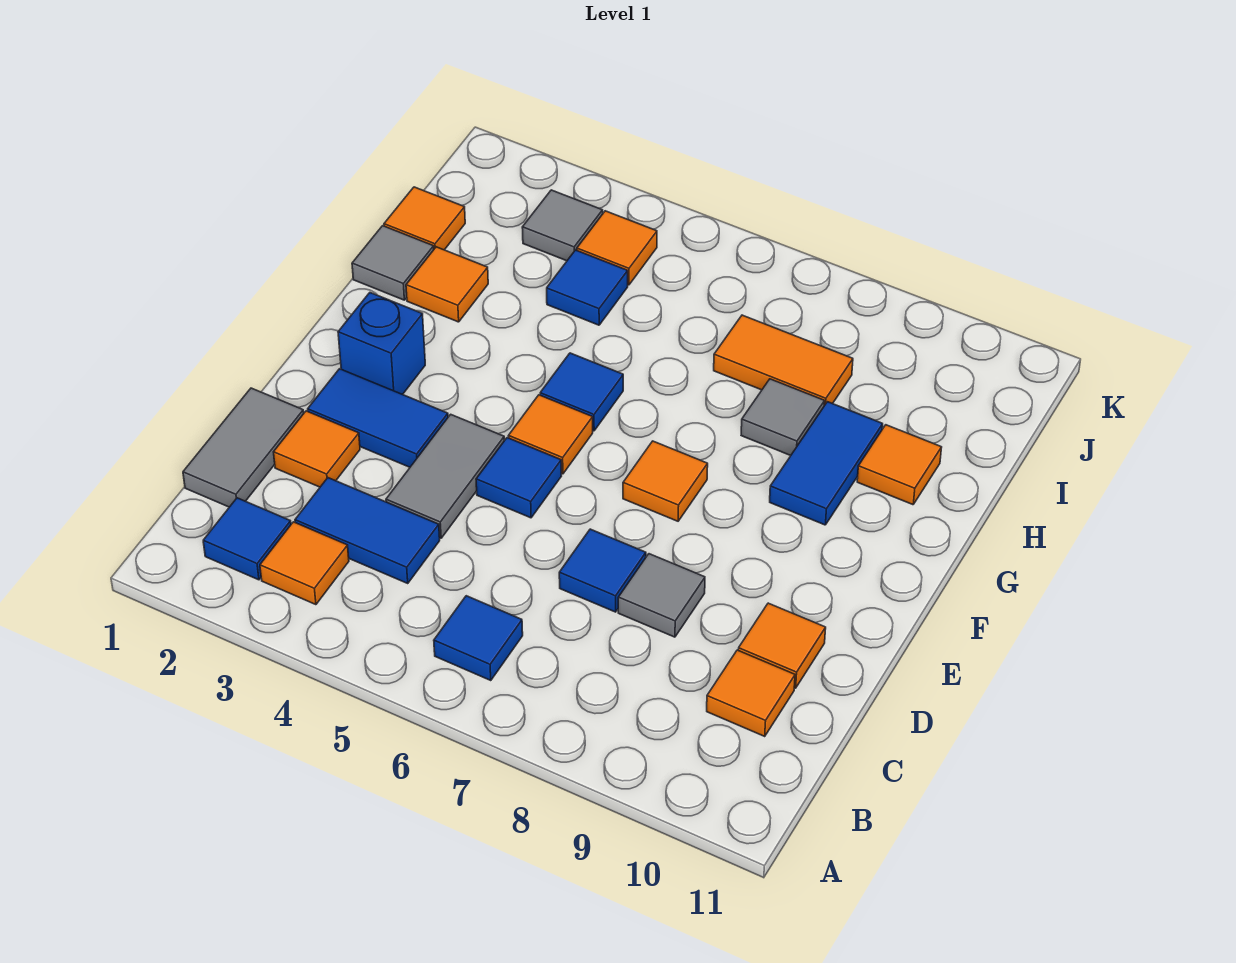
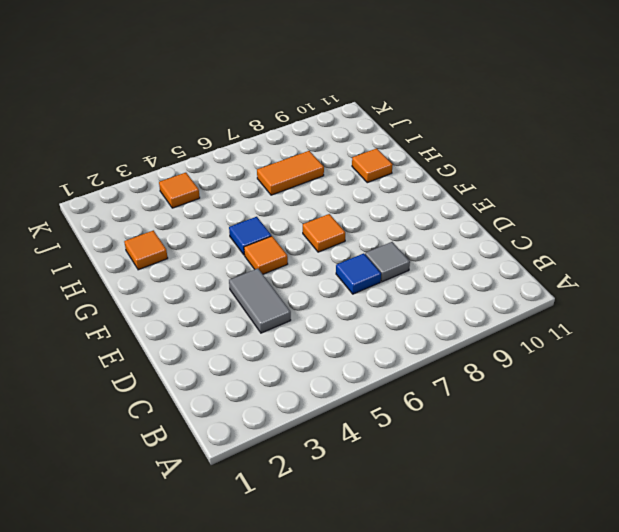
none -> blue tile B2 level 1
none -> orange tile B3 level 1
none -> blue tile B6 level 1

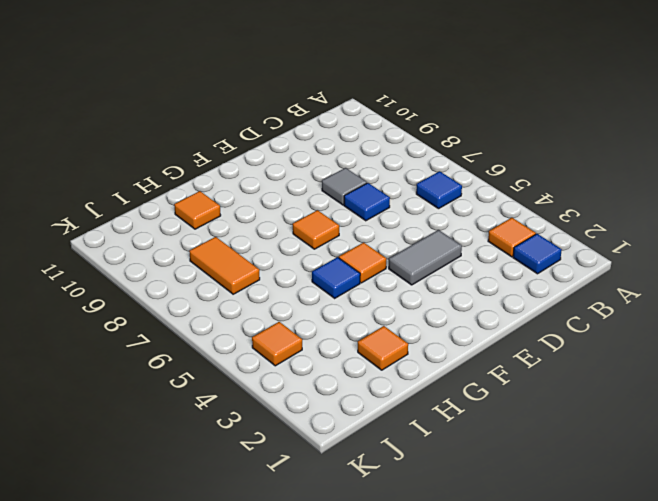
none -> grey tile C1:D1 level 1
none -> blue tile C3:C4 level 1
none -> orange tile C10 level 1

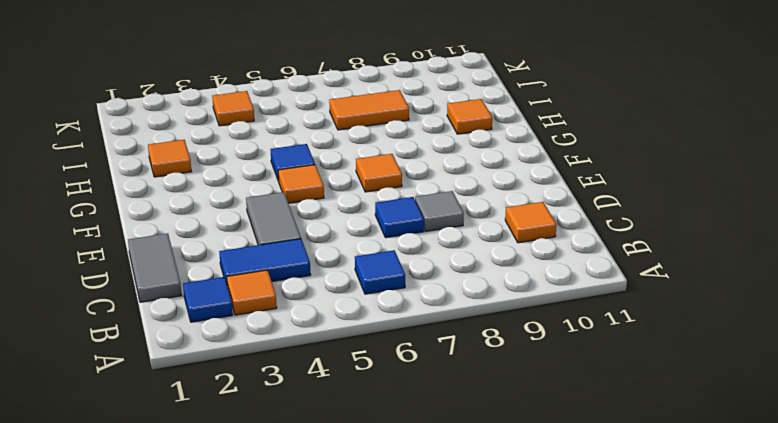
none -> orange tile D2 level 1
none -> orange tile D10 level 1
none -> blue tile E2:E3 level 1

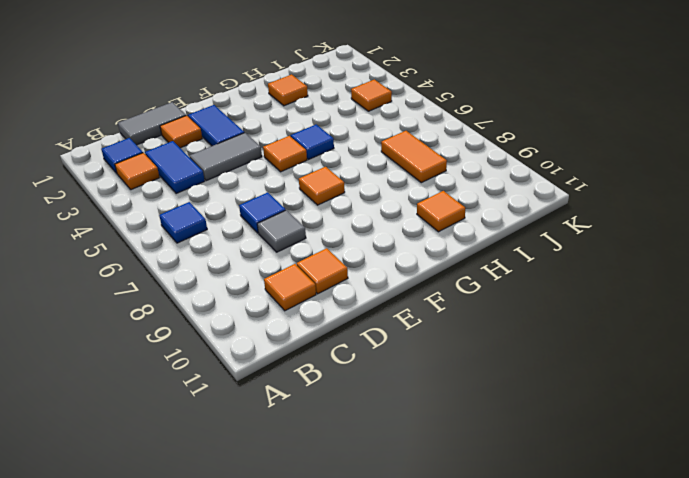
none -> blue tile E5 level 1
none -> blue brick F2 level 1
none -> blue tile G9:H9 level 1

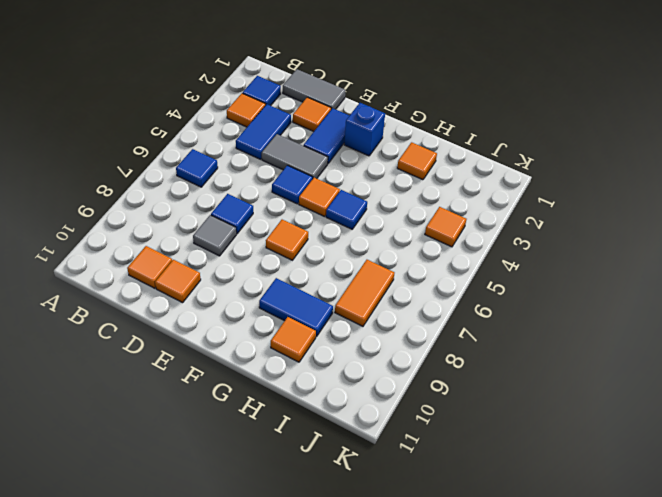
none -> grey tile H1 level 1
none -> grey tile H8 level 1
none -> orange tile I1 level 1

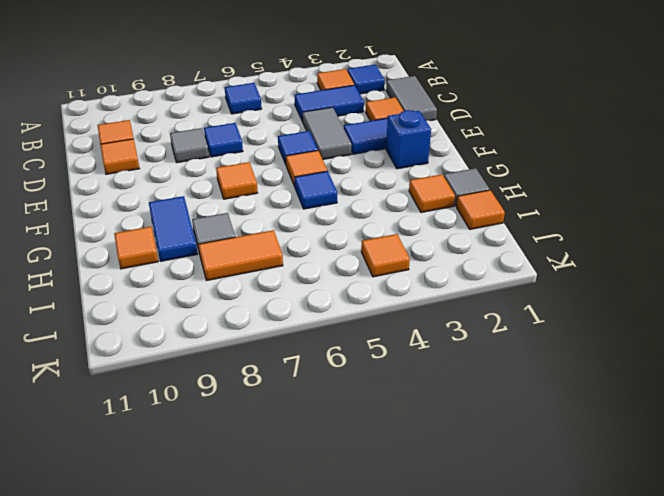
none -> blue tile I4 level 1
none -> grey tile J3 level 1

